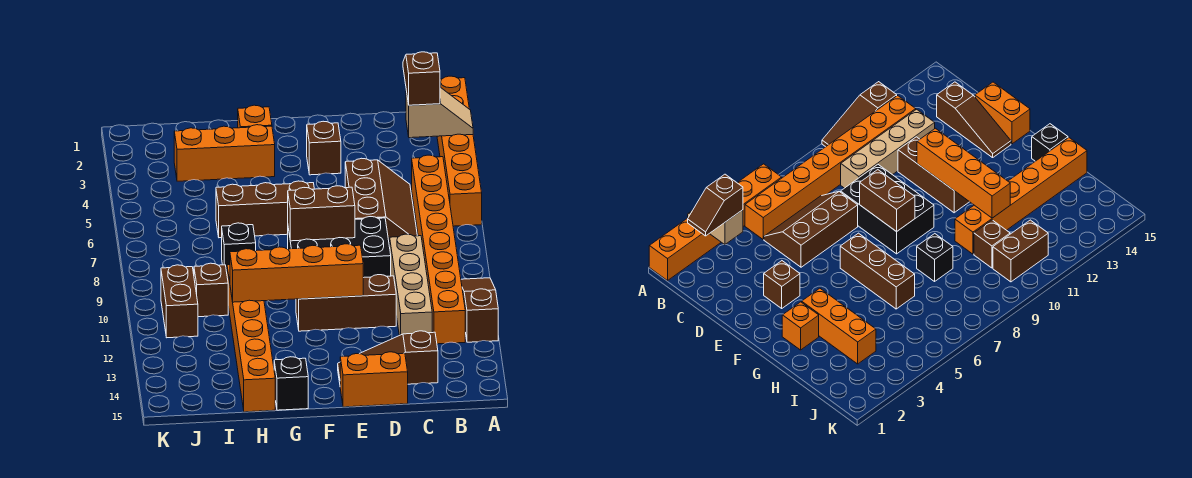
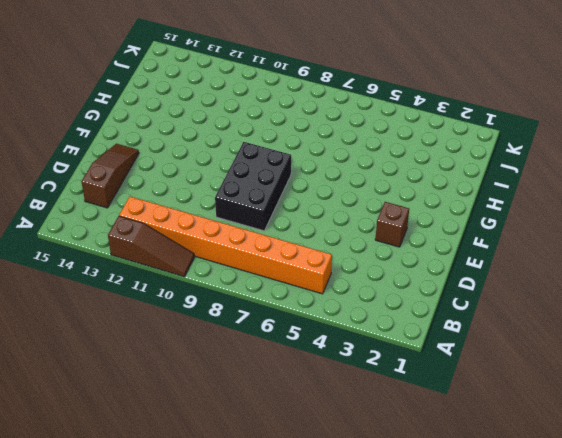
none -> orange brick A1:A6 level 1
none -> brown slope C5:D7 level 1 top D
none -> tan brick C9:C12 level 1

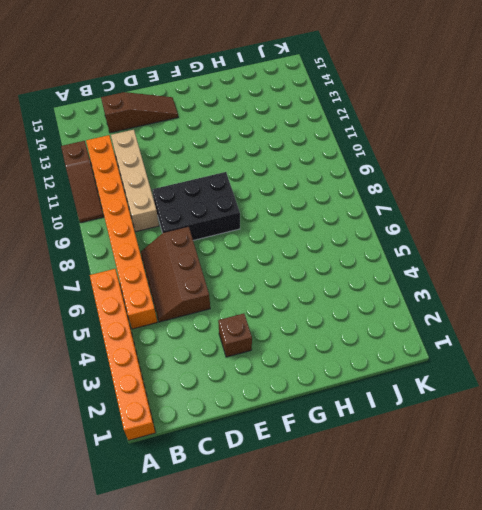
none -> brown brick D11:F11 level 1
none -> orange brick D15:E15 level 1
none -> brown brick F6:H6 level 1

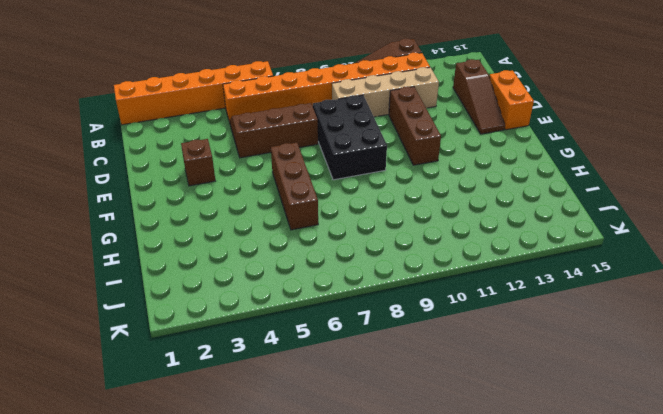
none -> orange brick G2 level 1
none -> orange brick G3:I3 level 1
none -> black brick G15 level 1

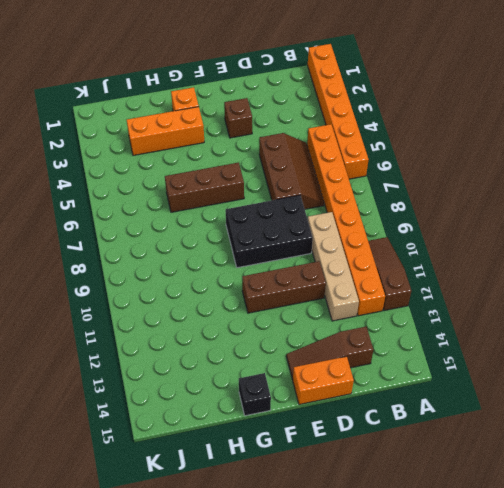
none -> black brick H8 level 1
none -> orange brick H10:H15 level 1
none -> brown brick I10 level 1

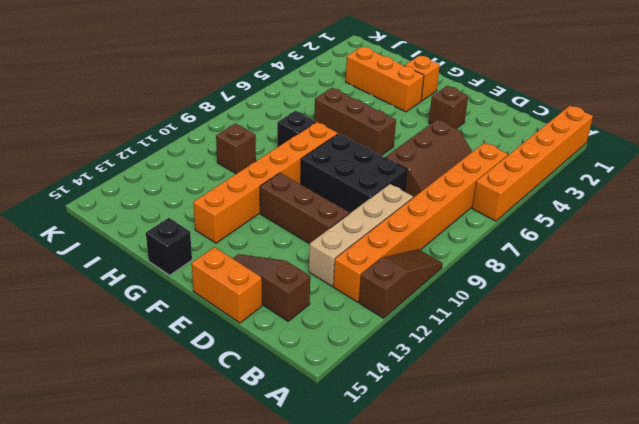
orange brick G8:G13 level 1 -> orange brick H10:H15 level 1
none -> brown brick J10:J11 level 1
none -> tan slope A3:B3 level 2 top B
none -> brown brick E8:F8 level 2

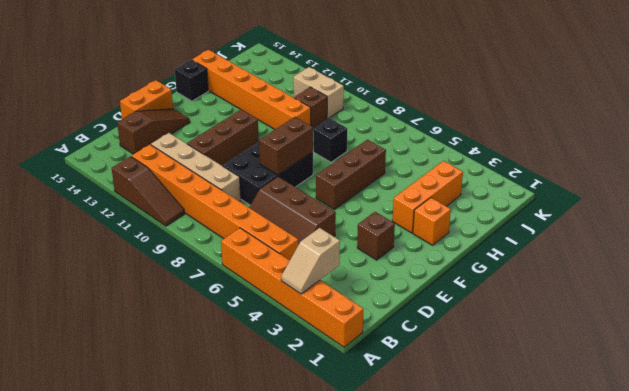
tan brick J10:J11 level 1 -> brown brick J10:J11 level 1
none -> orange brick E11:H11 level 2
none -> brown slope B2:B3 level 3 top 3

